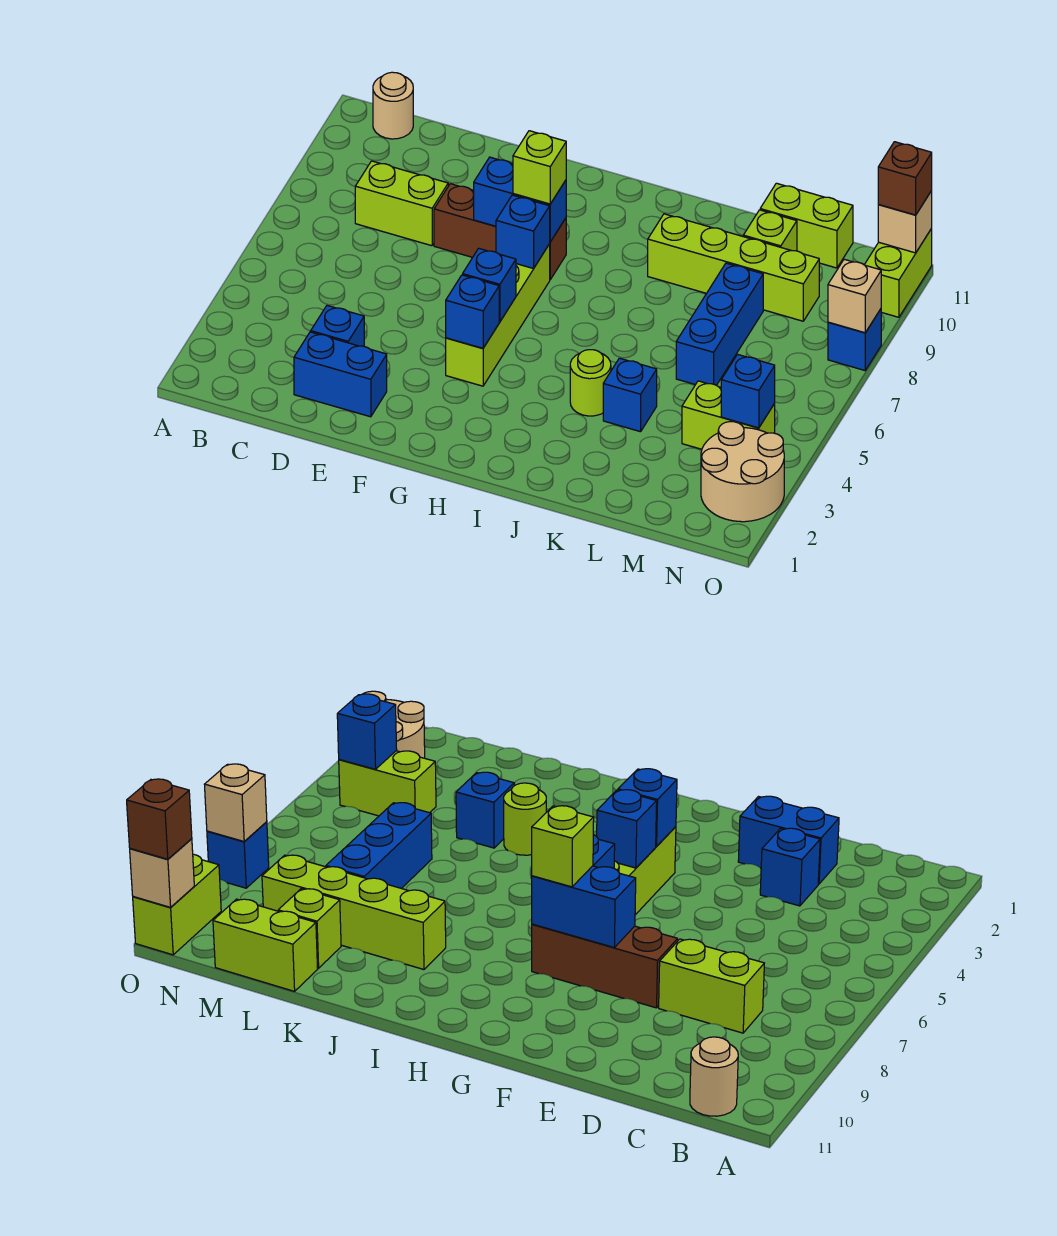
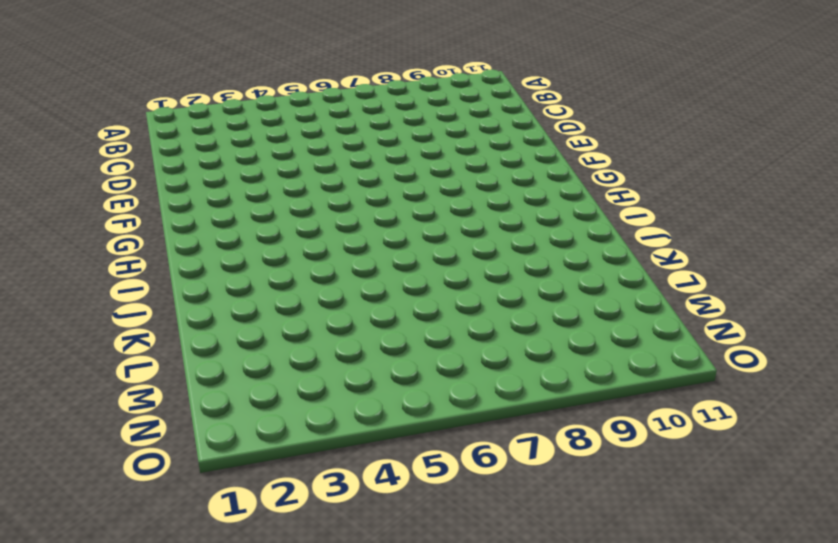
none -> tan round brick B11 level 1
none -> lime brick C8:D8 level 1
none -> blue brick D2:E2 level 1

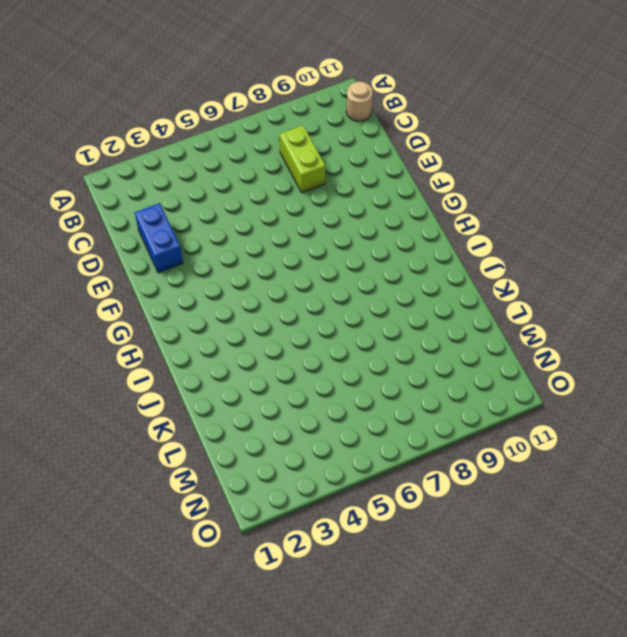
none -> blue brick D3 level 1
none -> brown brick E8:G8 level 1
none -> lime brick G4:G7 level 1

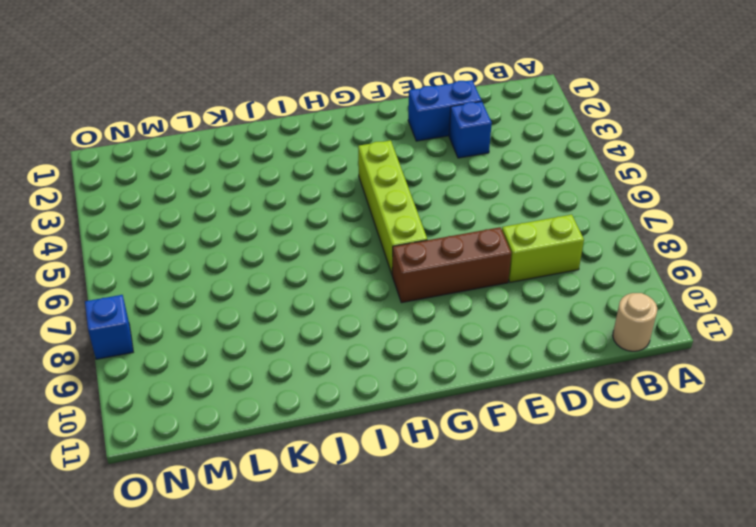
none -> lime round brick J4 level 1
none -> lime brick J9:M9 level 1
none -> blue brick K4 level 1

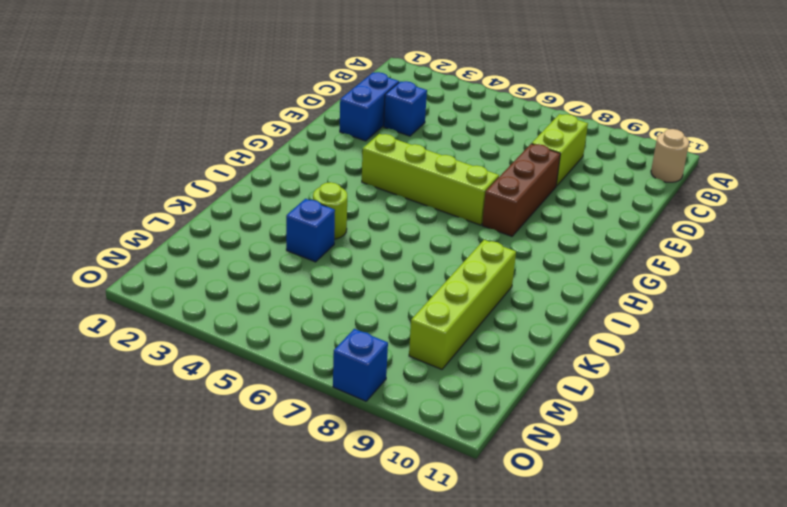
none -> blue brick L6:L8 level 1
none -> lime brick L10 level 1
none -> lime brick L11:M11 level 1

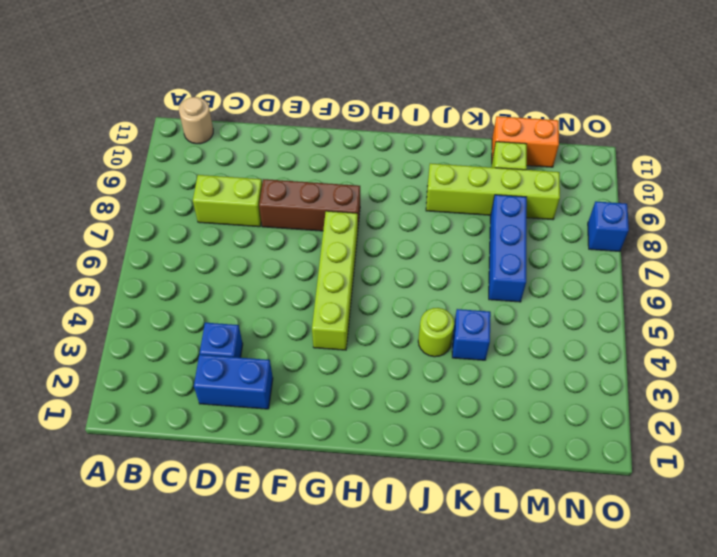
orange brick L11:M11 level 1 -> lime brick L11:M11 level 1
none -> lime brick M4:N4 level 1
none -> tan round brick N2:O3 level 1
none -> lime brick O10:O11 level 1

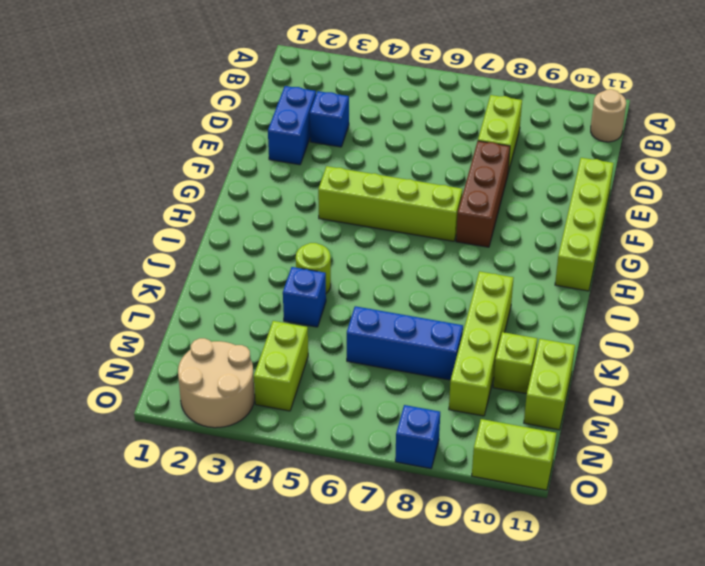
lime brick E11:H11 level 1 -> none
none -> blue brick F8:G8 level 2
none -> blue brick G4 level 2
none -> blue brick G5 level 2

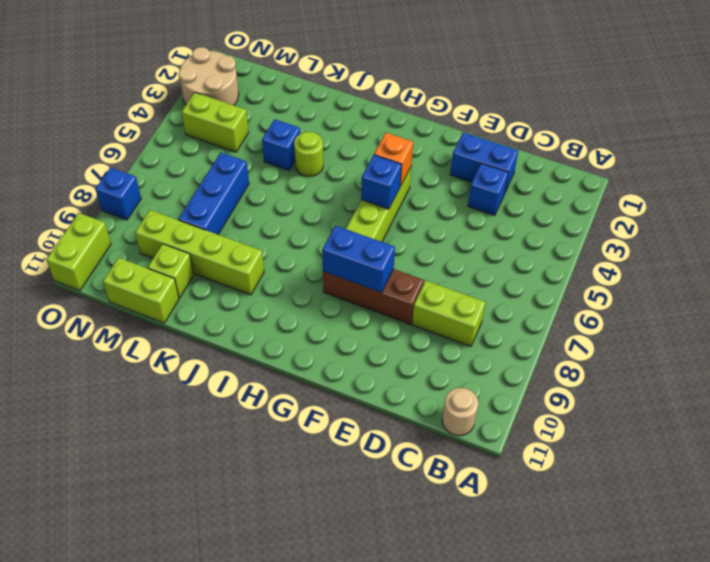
orange brick G4 level 2 -> blue brick G4 level 2
none -> blue brick G7 level 2
none -> blue brick N4 level 2
none -> tan brick O8 level 2

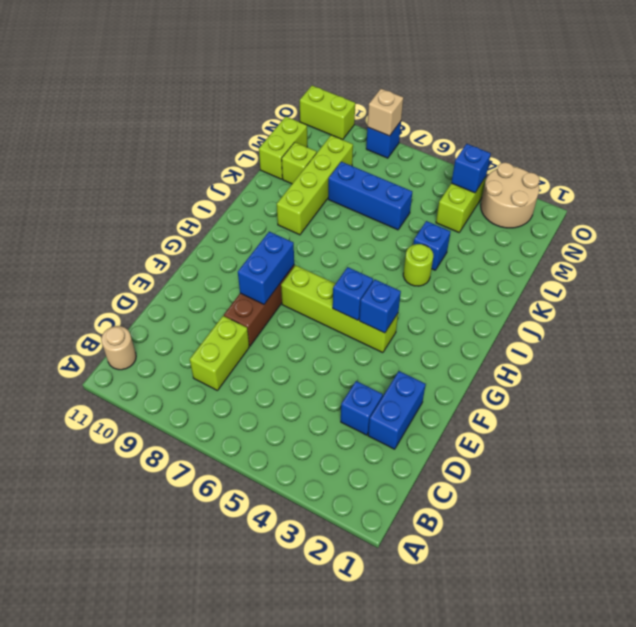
none -> blue brick G7 level 2
none -> tan brick O11 level 2
none -> lime brick G8 level 3

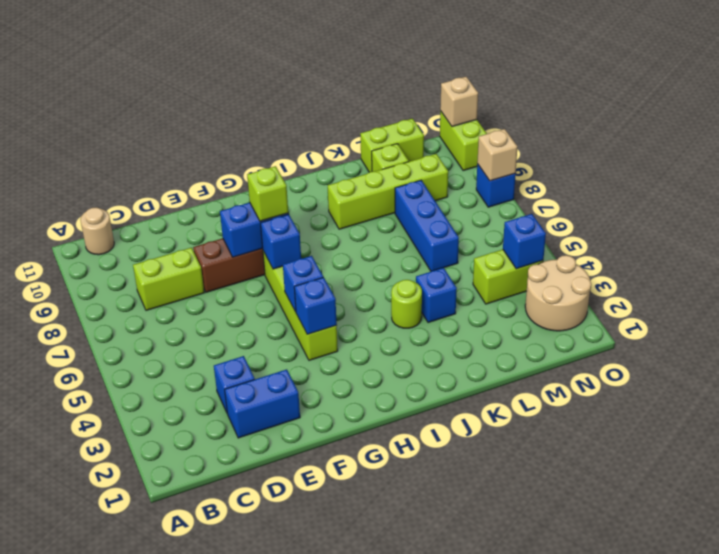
none -> brown brick O11 level 3

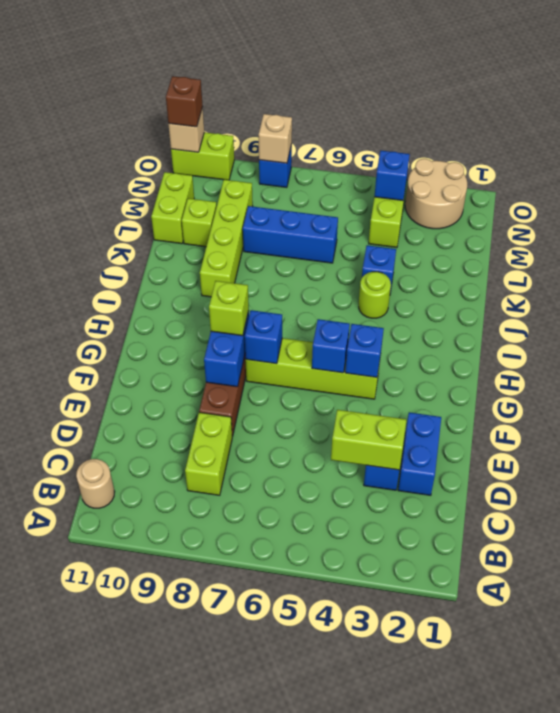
lime brick D3:D4 level 2 -> none

